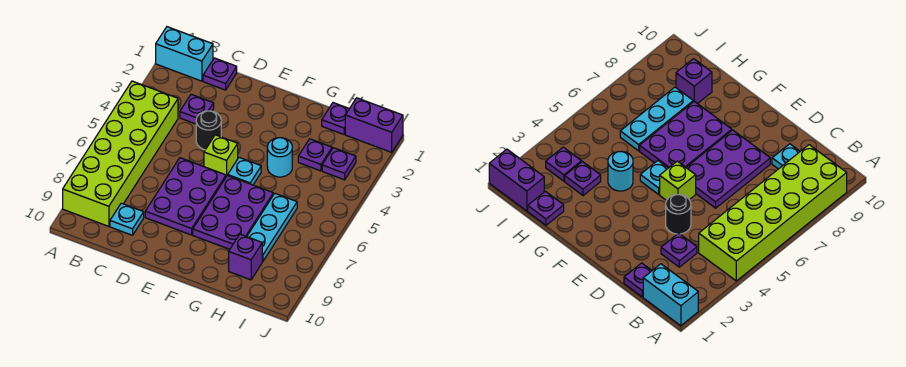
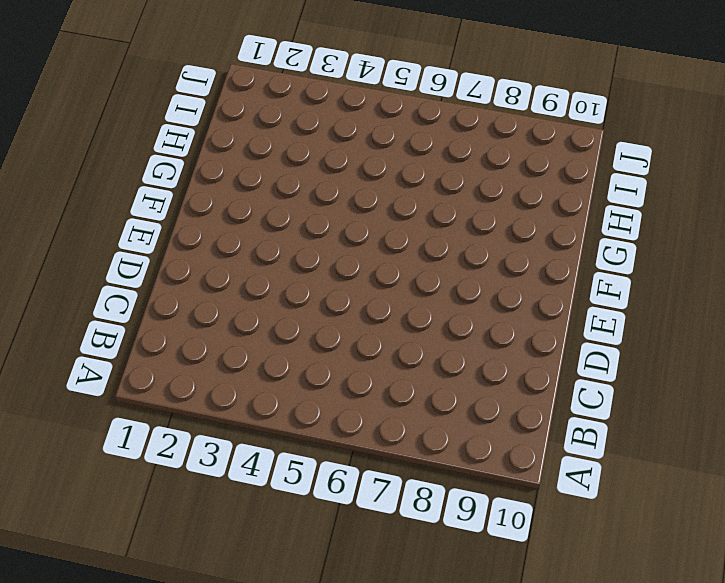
none -> cyan brick A1:B1 level 1
none -> lime brick A4:B9 level 1
none -> purple plate C1 level 1

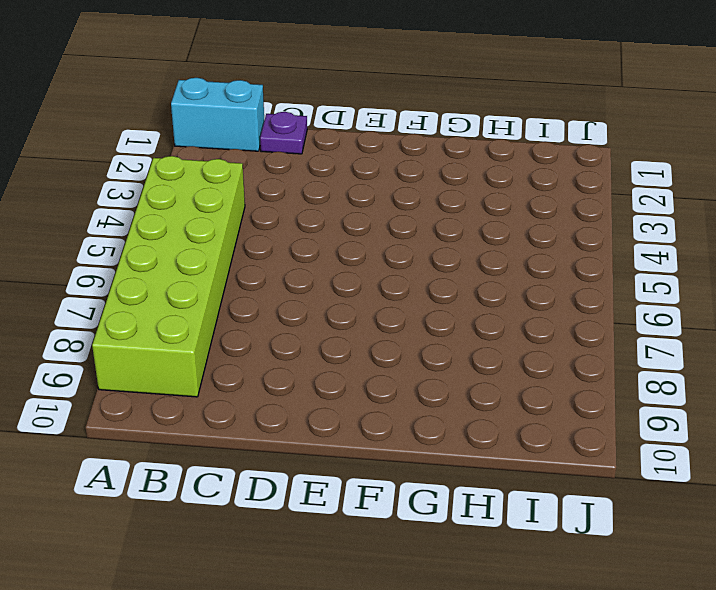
none -> purple plate C3 level 1
none -> cyan plate C9 level 1
none -> black round brick D4 level 1

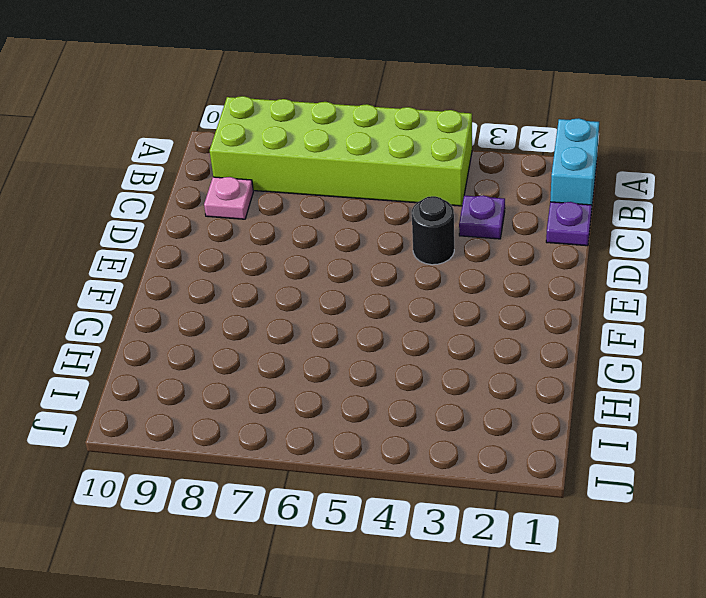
pink plate C9 level 1 -> cyan plate C9 level 1
none -> purple plate D6:E8 level 1
none -> lime brick E5 level 1
none -> cyan plate F5 level 1

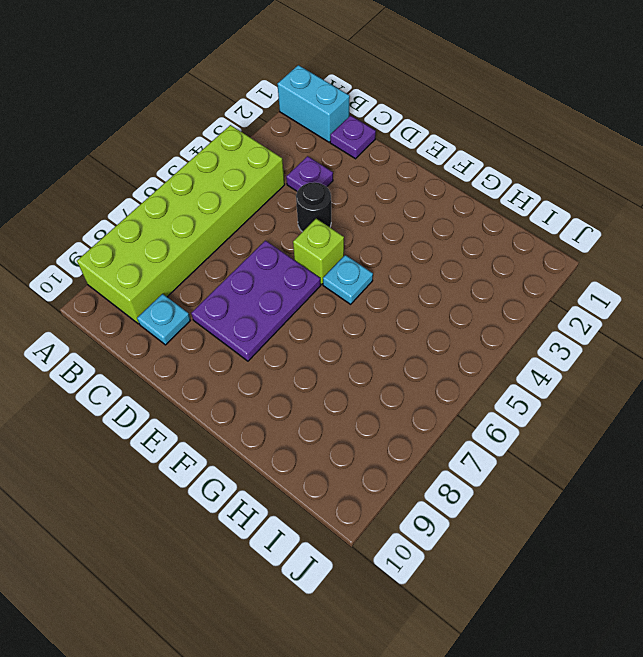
none -> purple plate F6:G8 level 1
none -> cyan round brick G4 level 1
none -> purple plate H1 level 1

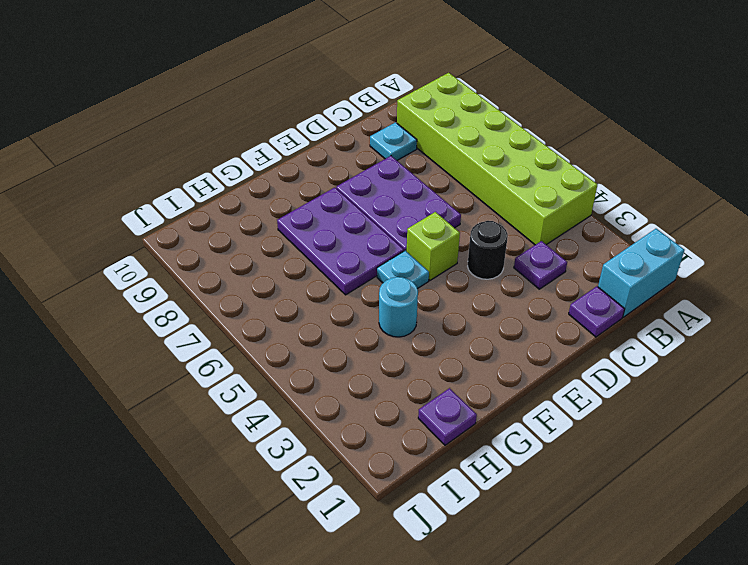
none -> purple plate H3 level 1
none -> cyan plate H6:H8 level 1
none -> purple brick H9 level 1

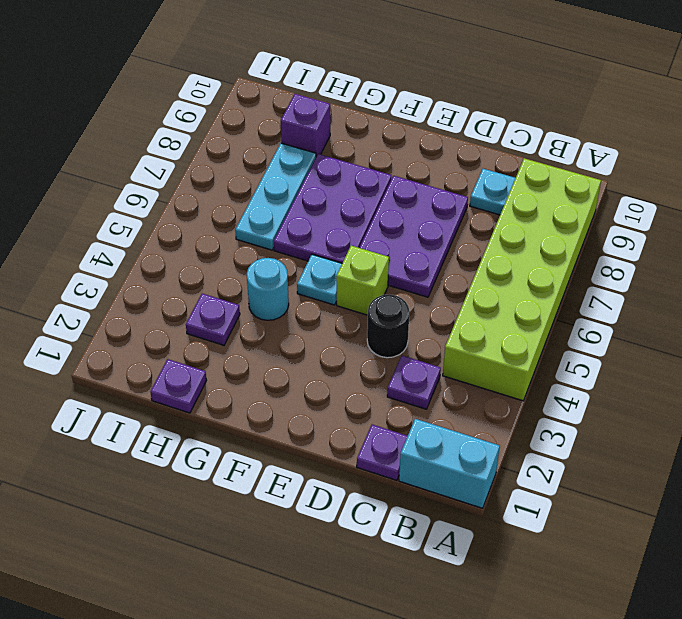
none -> purple brick I1:J1 level 1
none -> purple plate I3 level 1

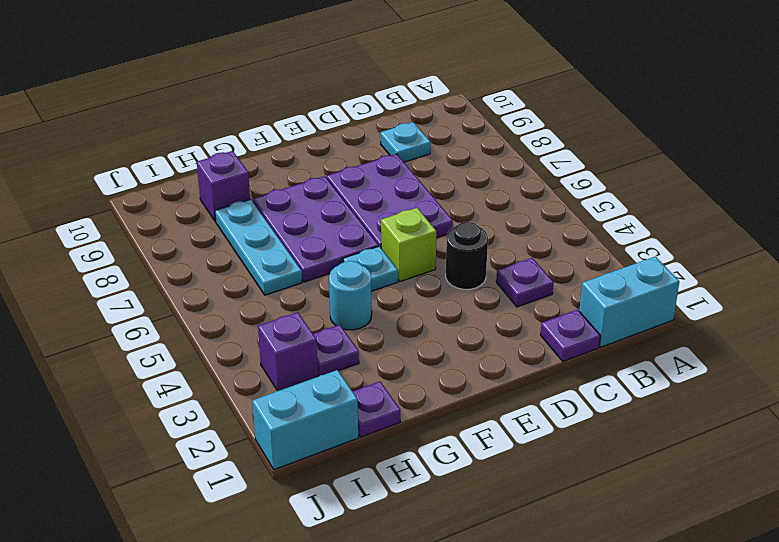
cyan brick I1:J1 level 1 -> purple brick I1:J1 level 1
purple brick I3 level 1 -> purple plate I3 level 1
none -> lime brick A4:B9 level 1

